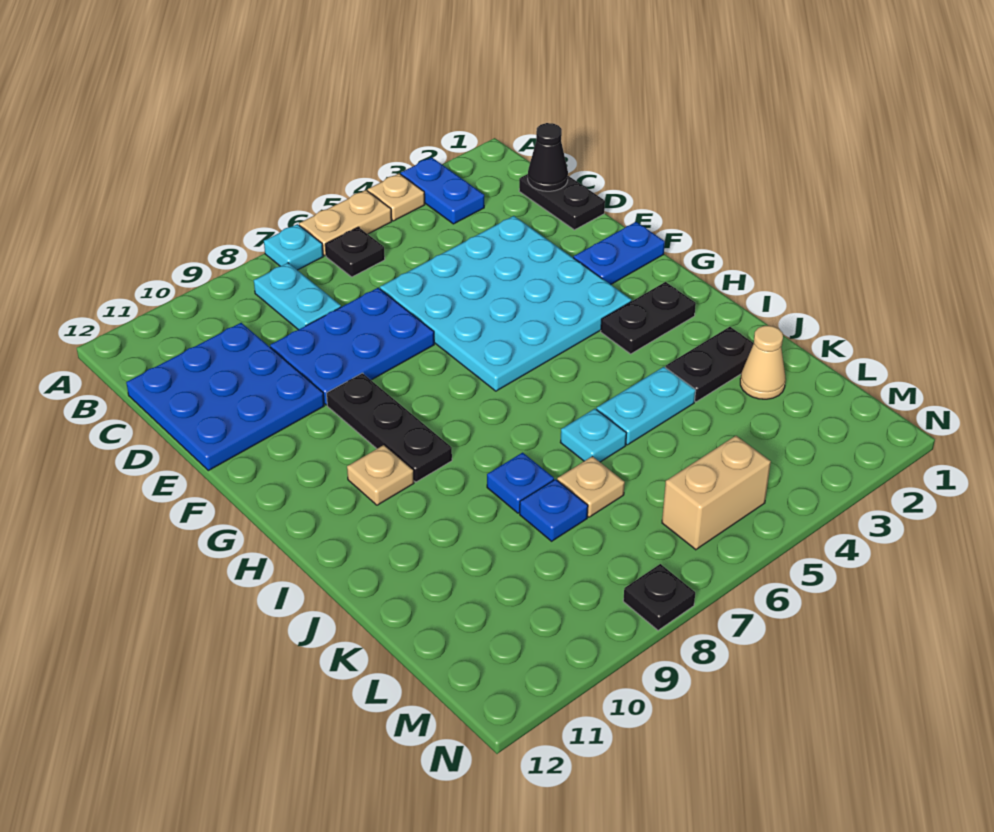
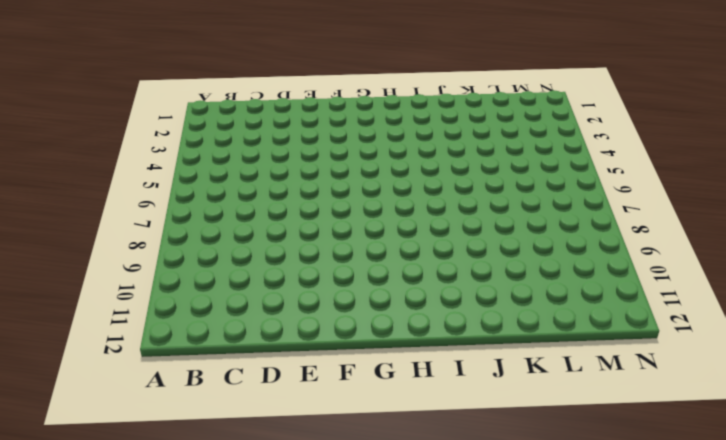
none -> blue plate A3:B3 level 1
none -> tan plate A4 level 1
none -> tan plate A5:A6 level 1

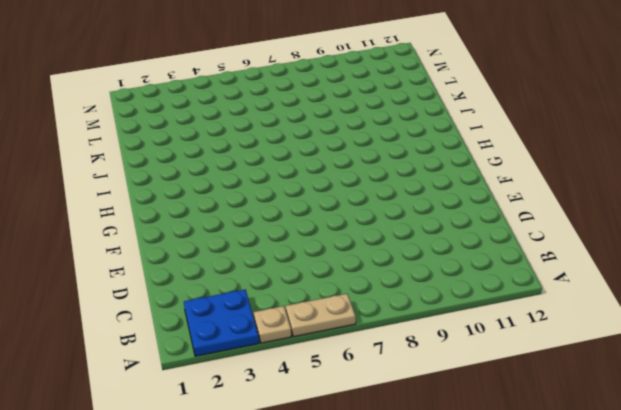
blue plate A2:B3 level 1 -> blue plate A3:B3 level 1
none -> cyan plate A7 level 1
none -> black plate B6 level 1
none -> cyan plate B8:C8 level 1

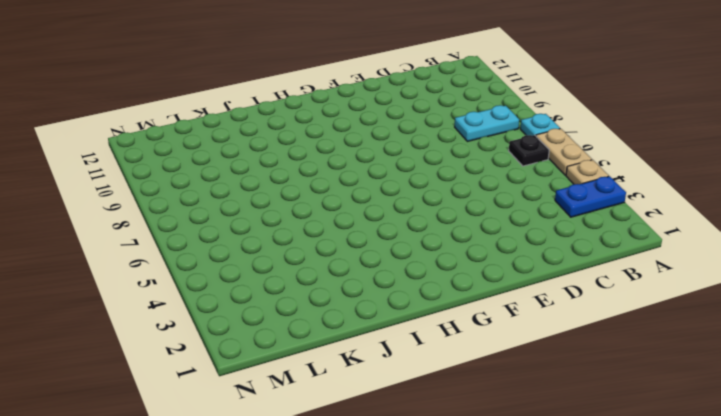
none -> black plate C1:D1 level 1
none -> blue plate C10:E12 level 1
none -> cyan plate D3:G6 level 1

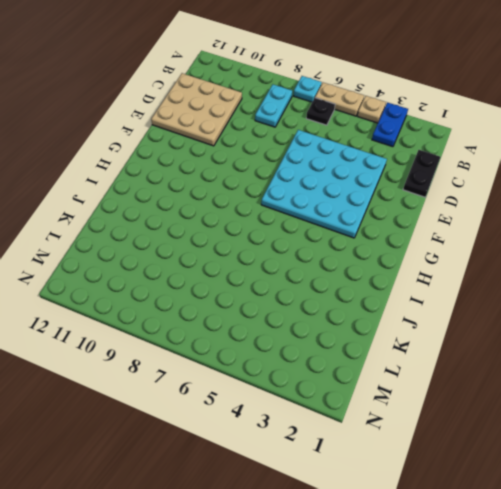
tan plate C10:E12 level 1 -> blue plate C10:E12 level 1
none -> blue plate D7:E9 level 1
none -> blue plate F1:F2 level 1
none -> black plate F9:H9 level 1

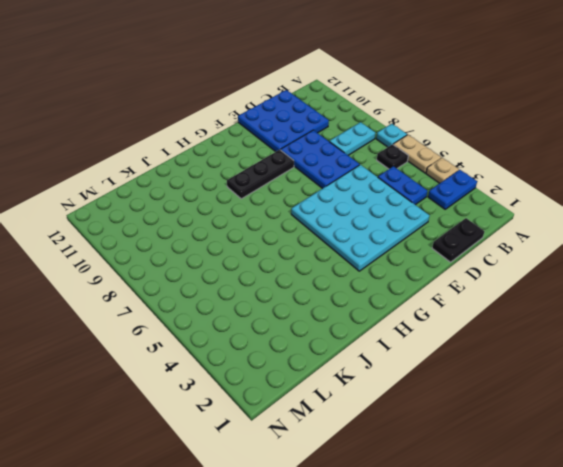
blue plate C4:C5 level 1 -> blue plate F1:F2 level 1
none -> black plate H2:H3 level 1
none -> tan plate H10 level 1
none -> black plate J2:J3 level 1

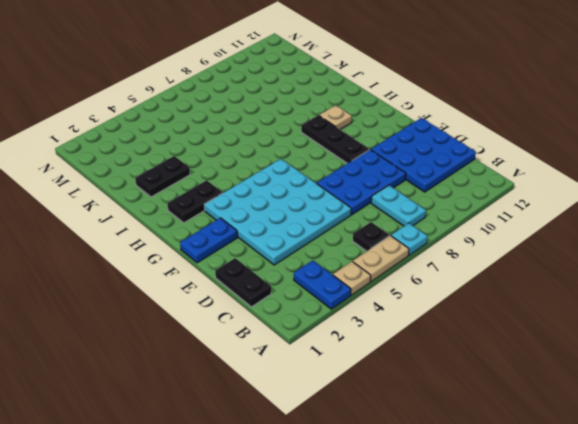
none -> cyan plate J4:J5 level 1
none -> cyan plate J6 level 1
none -> blue plate J8 level 1

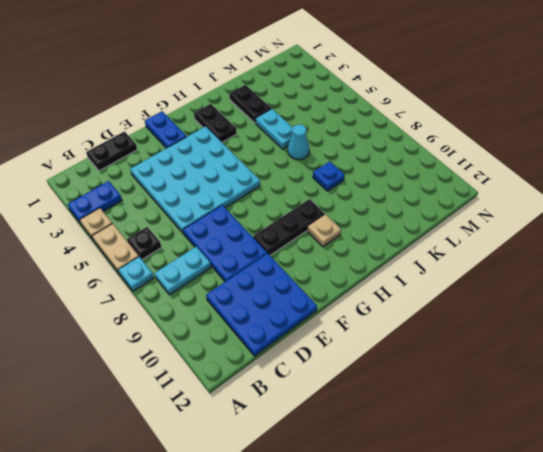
cyan cone J6 level 1 -> cyan plate J6 level 1
none -> tan cone K2 level 1
none -> tan plate K7 level 1
none -> blue plate K8 level 1

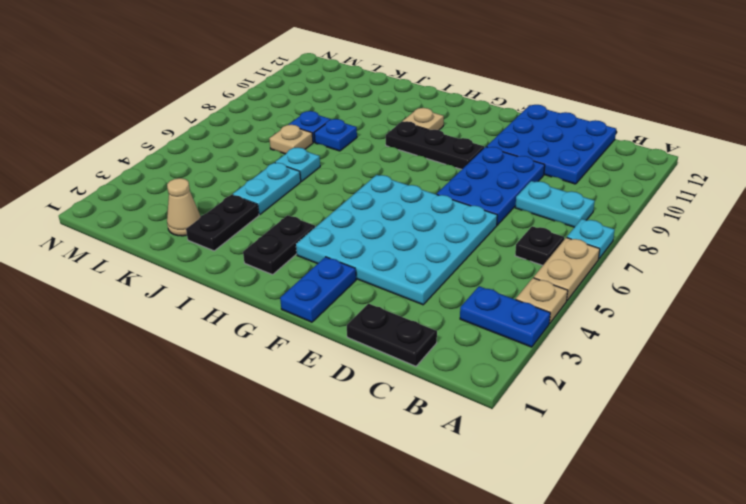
none -> tan brick M5:M6 level 1
none -> black plate N8 level 1
none -> black cone C1 level 2

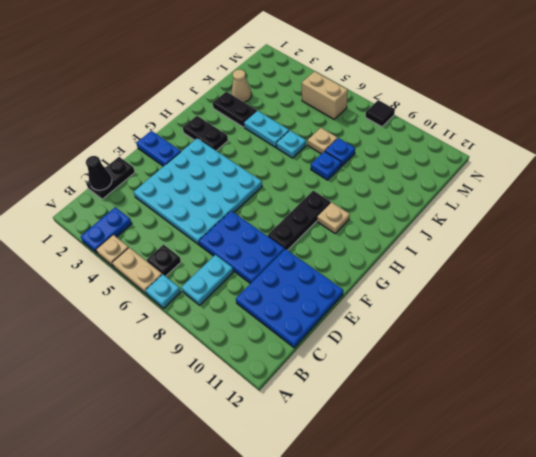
black tile N8 level 1 -> black plate N8 level 1

